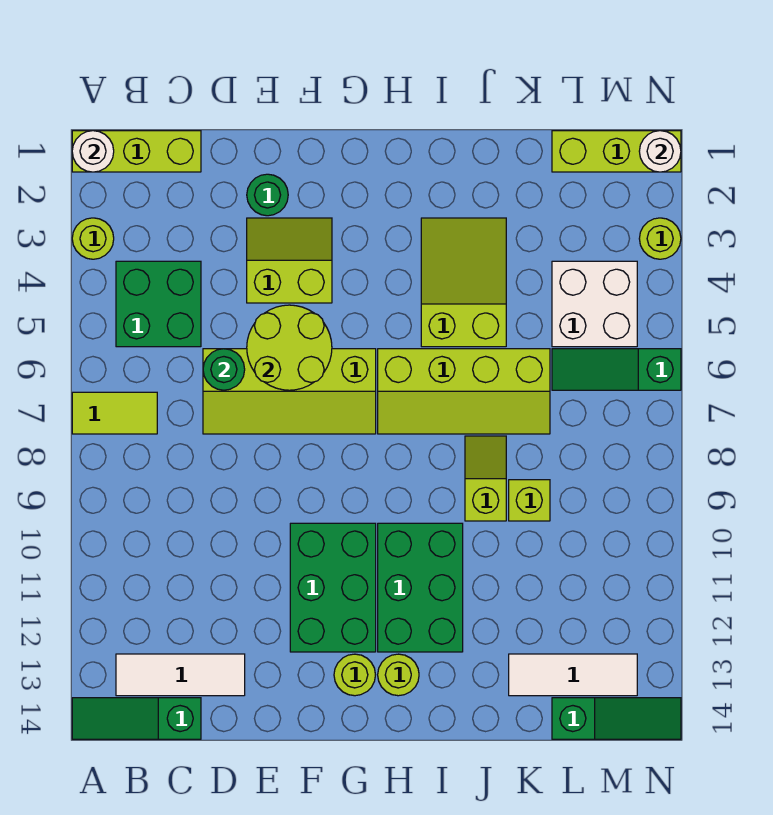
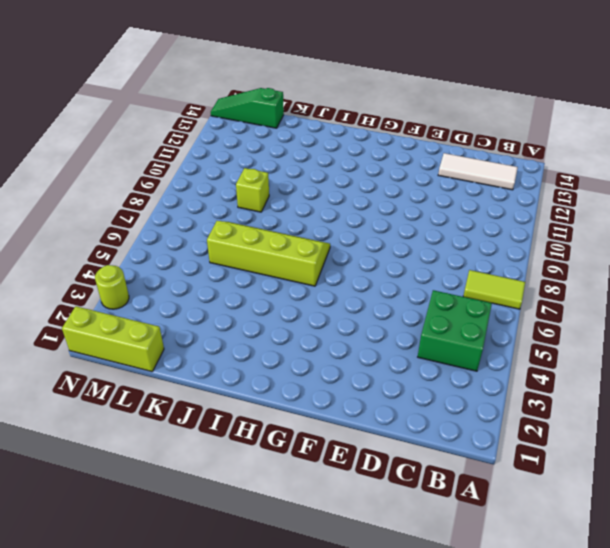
none -> lime brick A1:C1 level 1
none -> lime round brick A3 level 1
none -> green slope A14:C14 level 1 top C

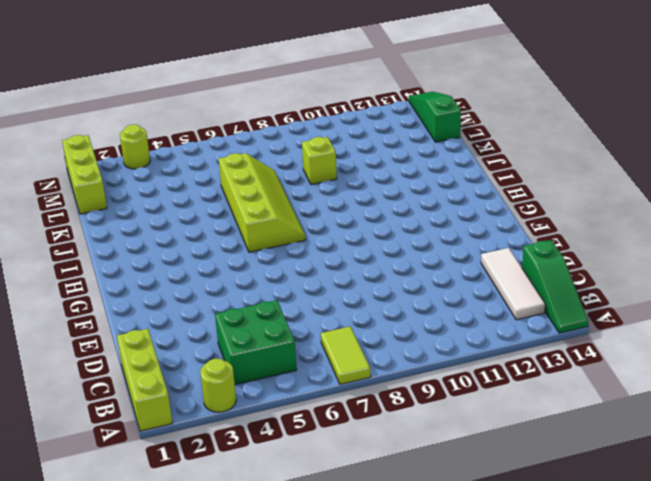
none -> lime slope D6:G7 level 1 top 6
none -> green round brick E2 level 1
none -> lime slope E3:F4 level 1 top 4

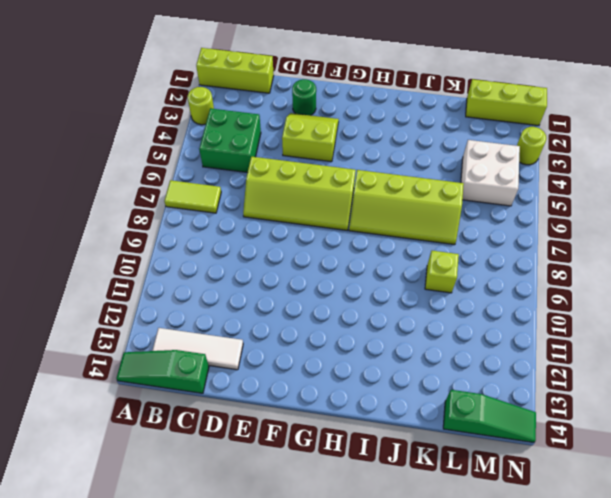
none -> green brick F10:G12 level 1
none -> lime round brick G13 level 1
none -> green brick H10:I12 level 1

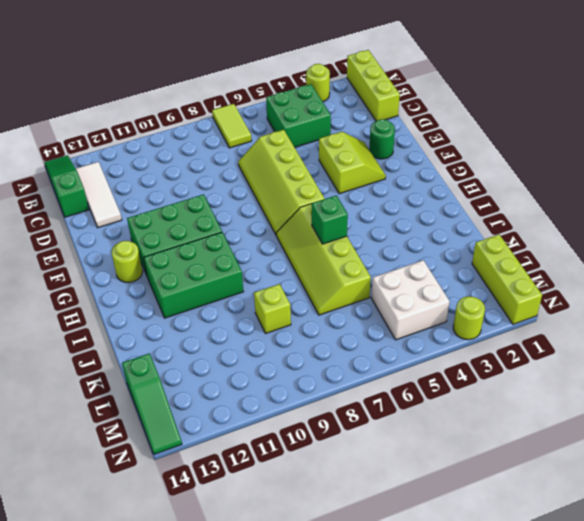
green brick I6 level 2 -> none
none -> lime round brick H13 level 1
none -> lime slope I3:J5 level 1 top 5
none -> lime slope J8:J9 level 1 top 9

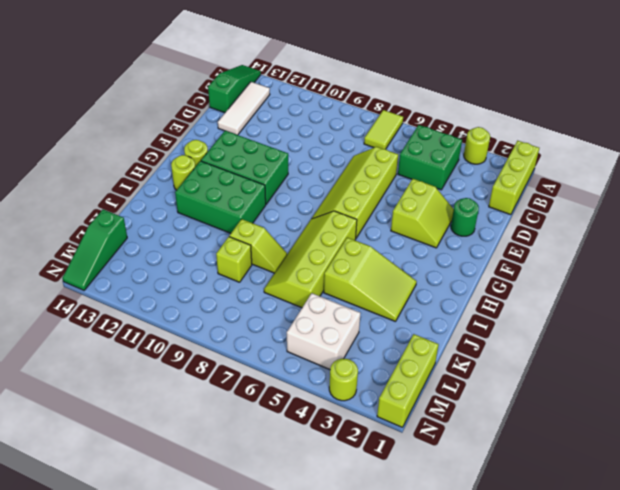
none -> white tile K13:M13 level 1
none -> green slope L6:N6 level 1 top N
none -> white round brick A1 level 2

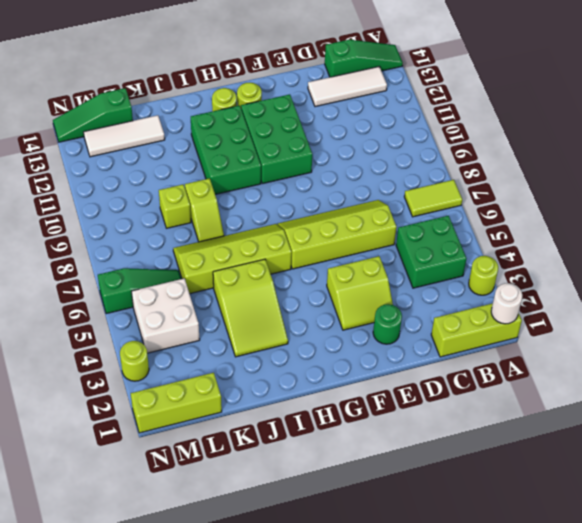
none -> green round brick D6 level 2
none -> lime round brick E5:F6 level 2
none -> white round brick N1 level 2

